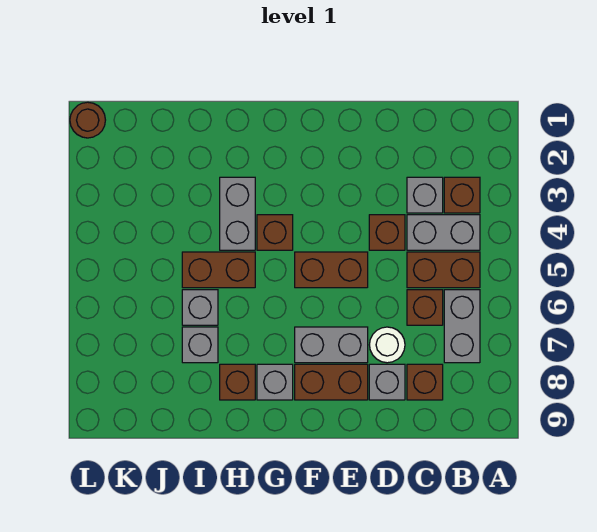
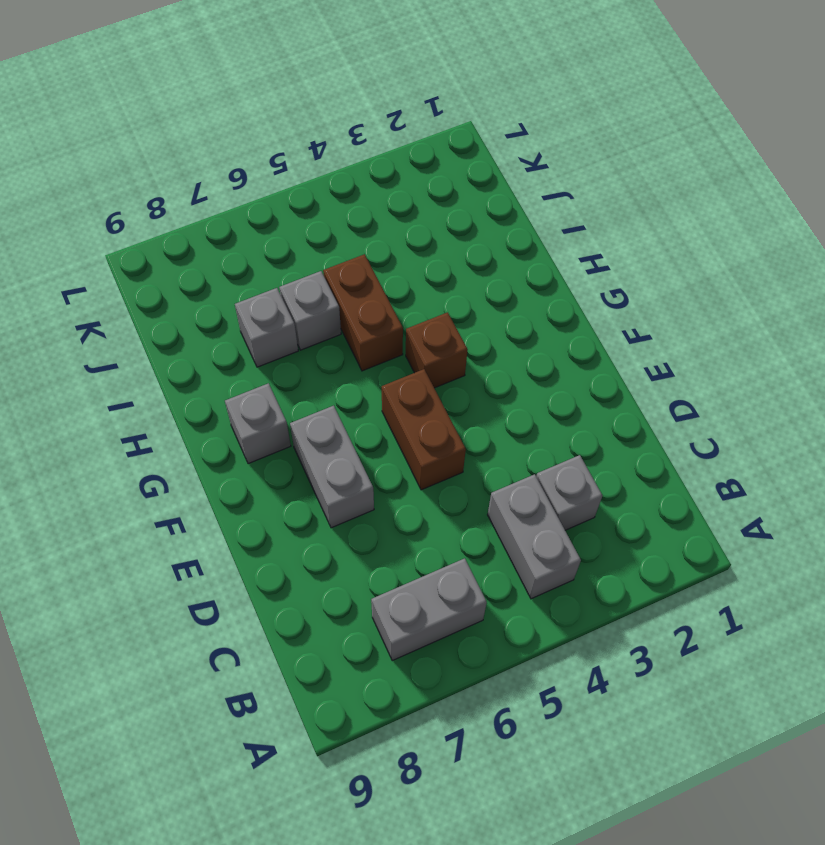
none -> brown brick B3 level 1
none -> brown brick B5:C5 level 1
none -> brown brick C6 level 1

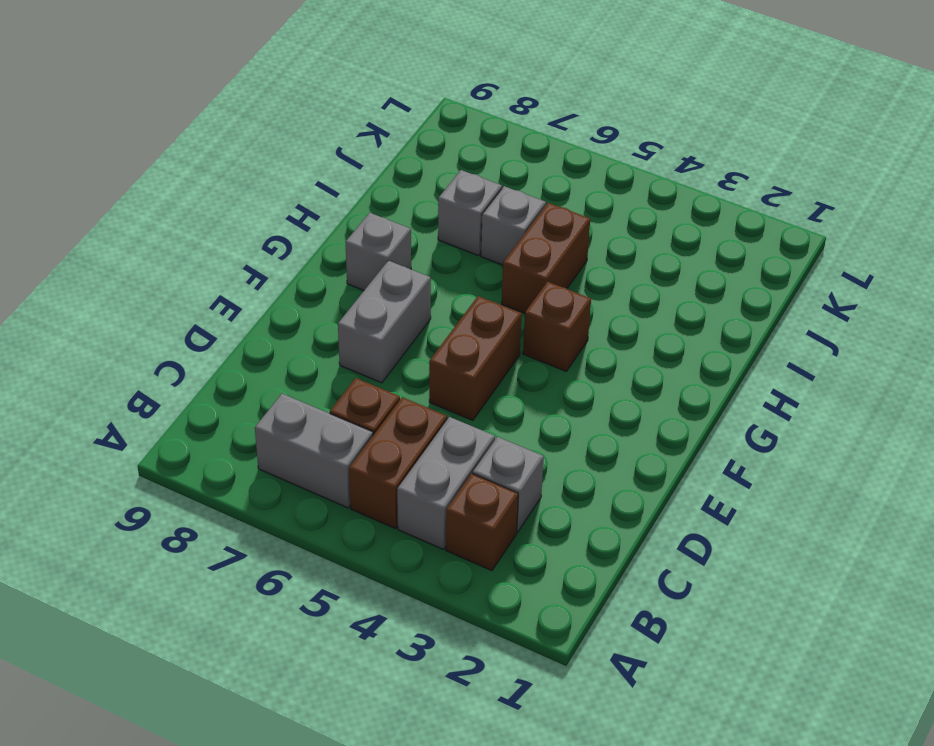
none -> brown brick C8 level 1
none -> brown brick D4 level 1
none -> white round brick D7 level 1

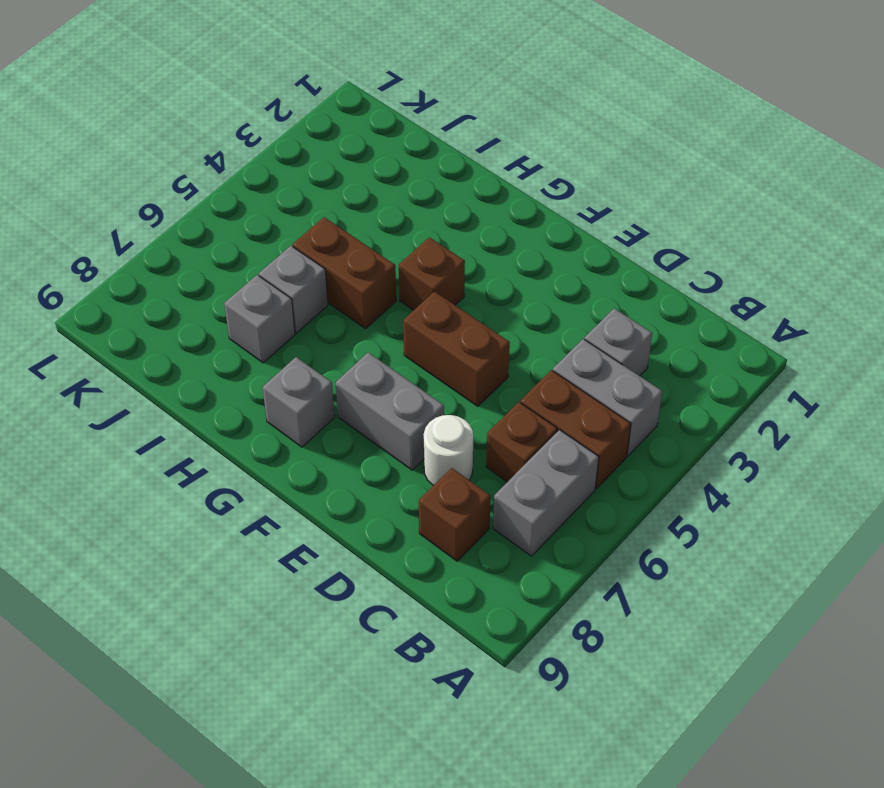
none -> brown brick B3 level 1
none -> brown brick D4 level 1
none -> grey brick D8 level 1

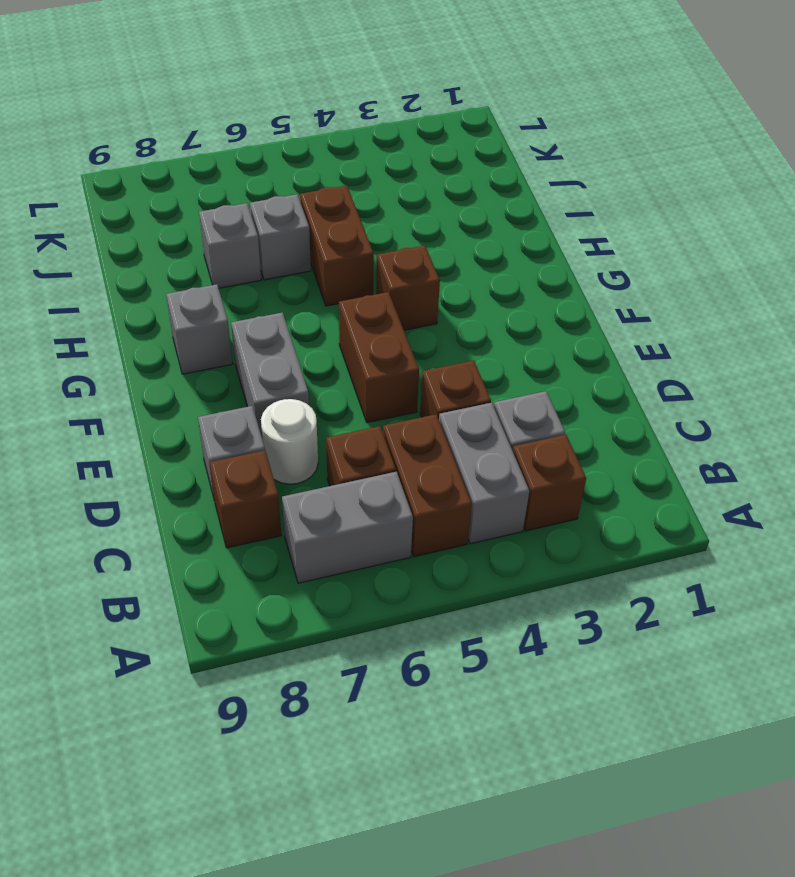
none -> brown brick E8:F8 level 1
none -> grey brick H3:H4 level 1
none -> brown brick H8 level 1

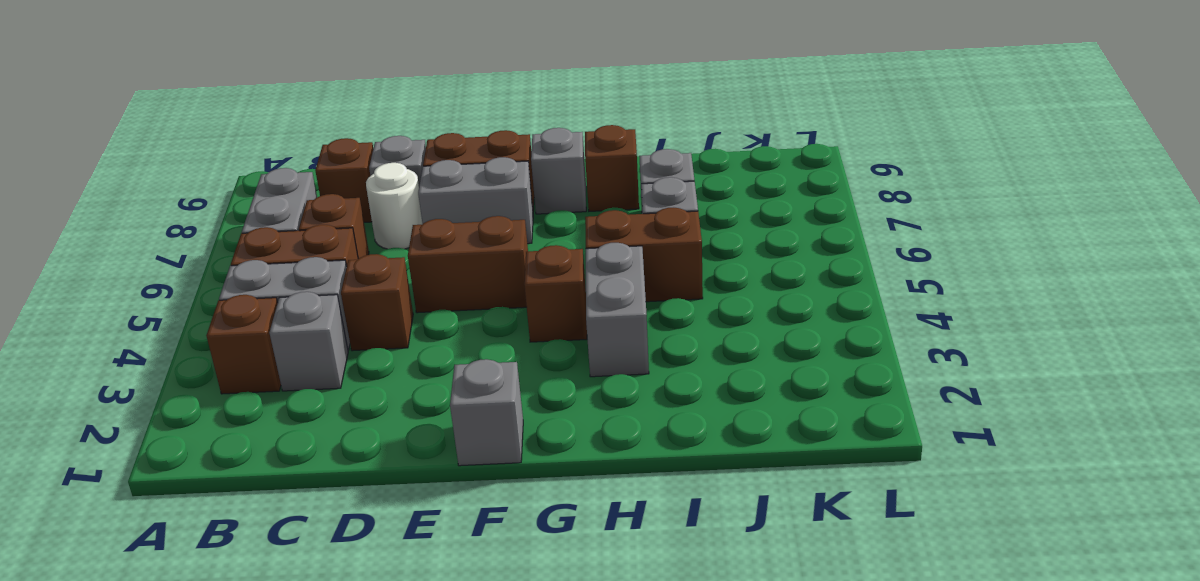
grey brick F1 level 1 -> none
none -> brown round brick L1 level 1

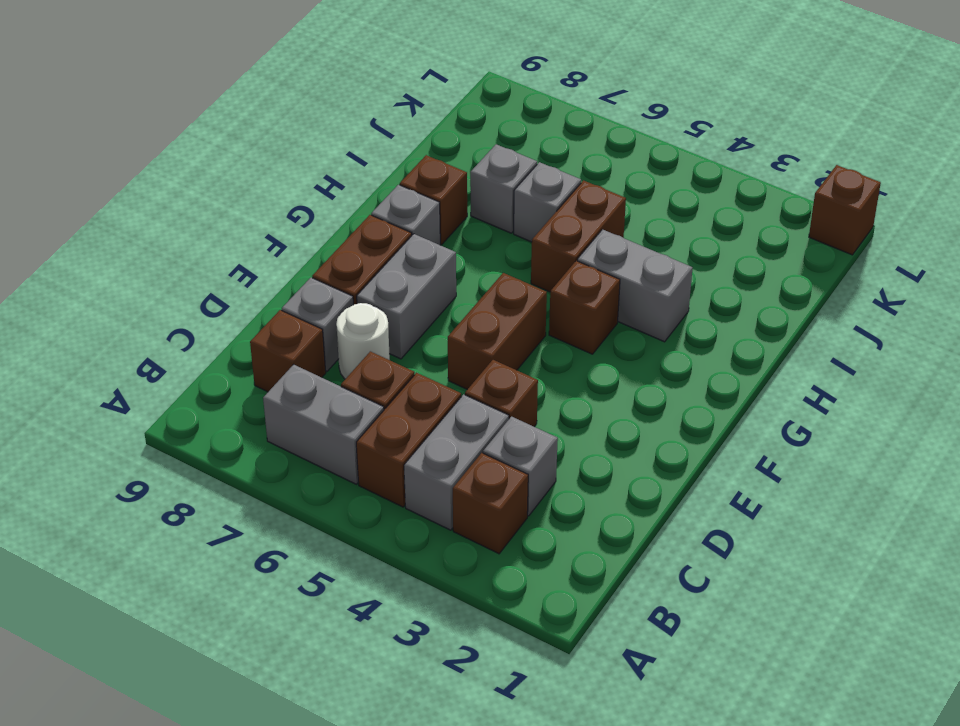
brown brick L1 level 1 -> brown round brick L1 level 1

